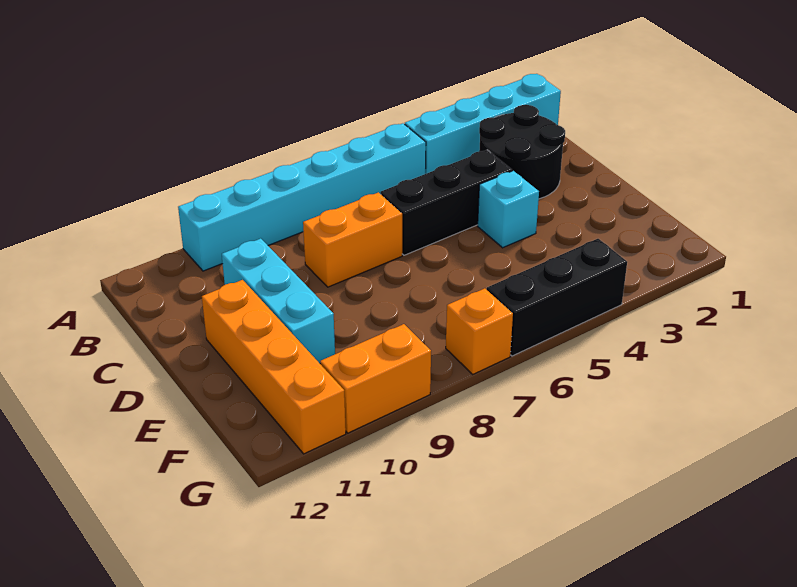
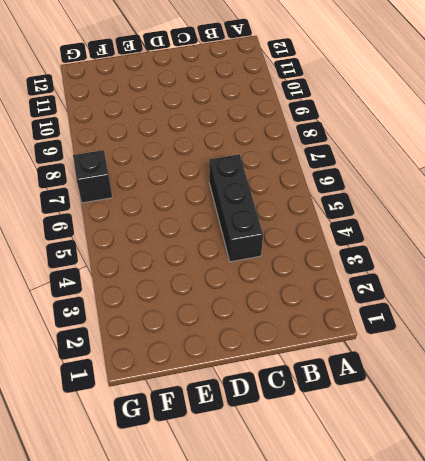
black brick G7 level 1 -> orange brick G7 level 1
none -> cyan brick A1:A4 level 1
none -> cyan brick A5:A10 level 1

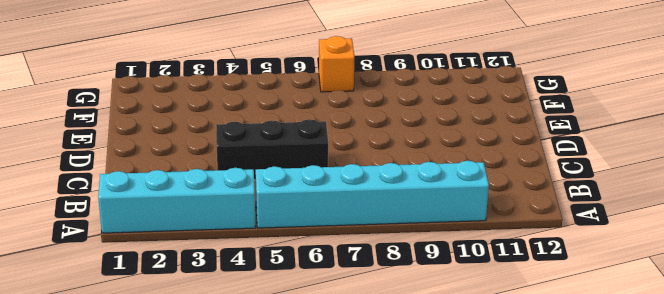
none -> black round brick B2:C3 level 1
none -> orange brick C7:C8 level 1

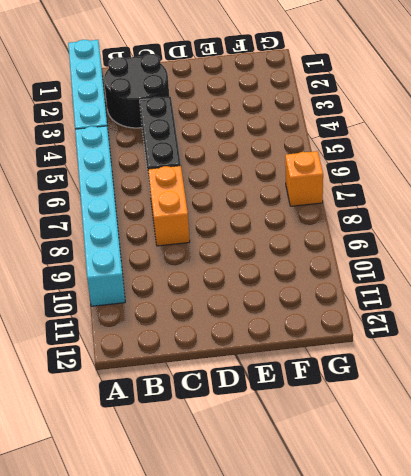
none -> cyan brick C10:E10 level 1
none -> cyan brick D4 level 1

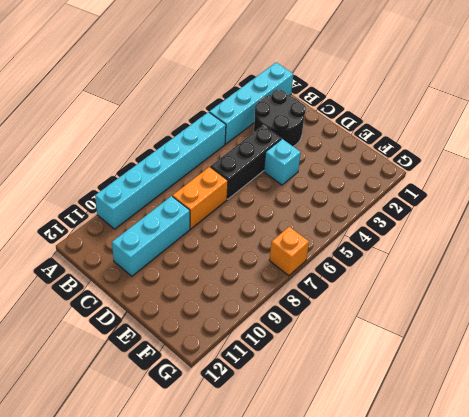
cyan brick C9:C11 level 1 -> cyan brick C10:E10 level 1
none -> orange brick D11:G11 level 1
none -> black brick G4:G6 level 1

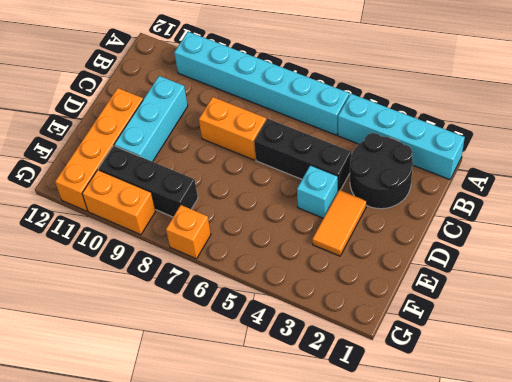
orange tile D3:E3 level 1 -> none
black brick F8:F10 level 1 -> black brick G4:G6 level 1

